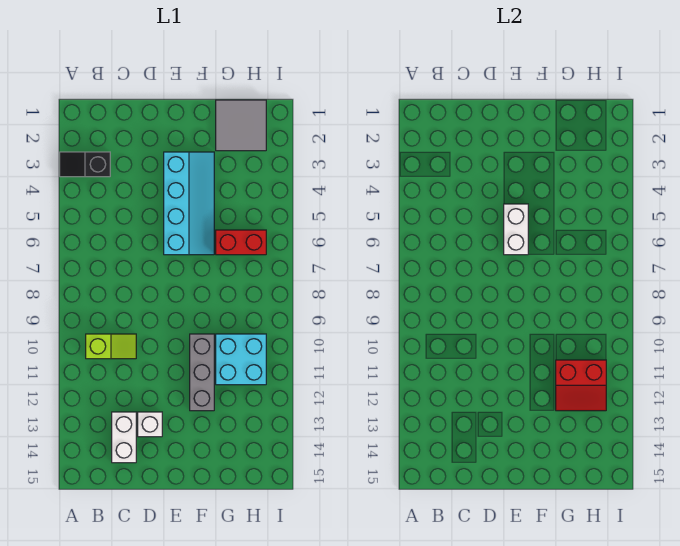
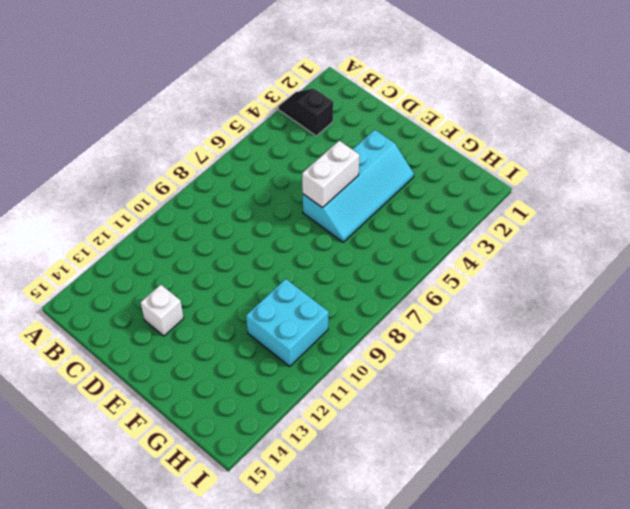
none -> lime slope B10:C10 level 1 top B
none -> white brick C13:C14 level 1

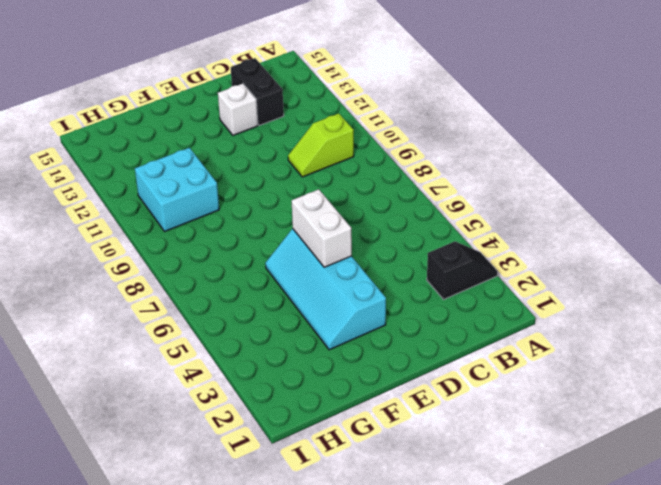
black brick C13:C14 level 1 -> white brick C13:C14 level 1
none -> grey brick F10:F12 level 1
none -> grey tile G1:H2 level 1

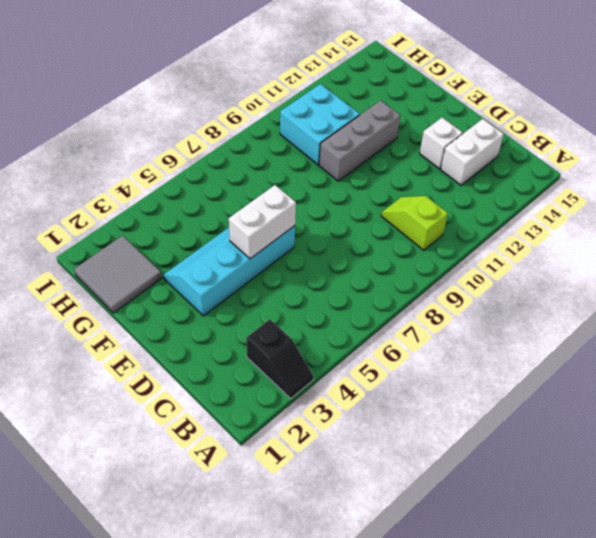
none -> red brick G6:H6 level 1
none -> red slope G11:H12 level 2 top 11

